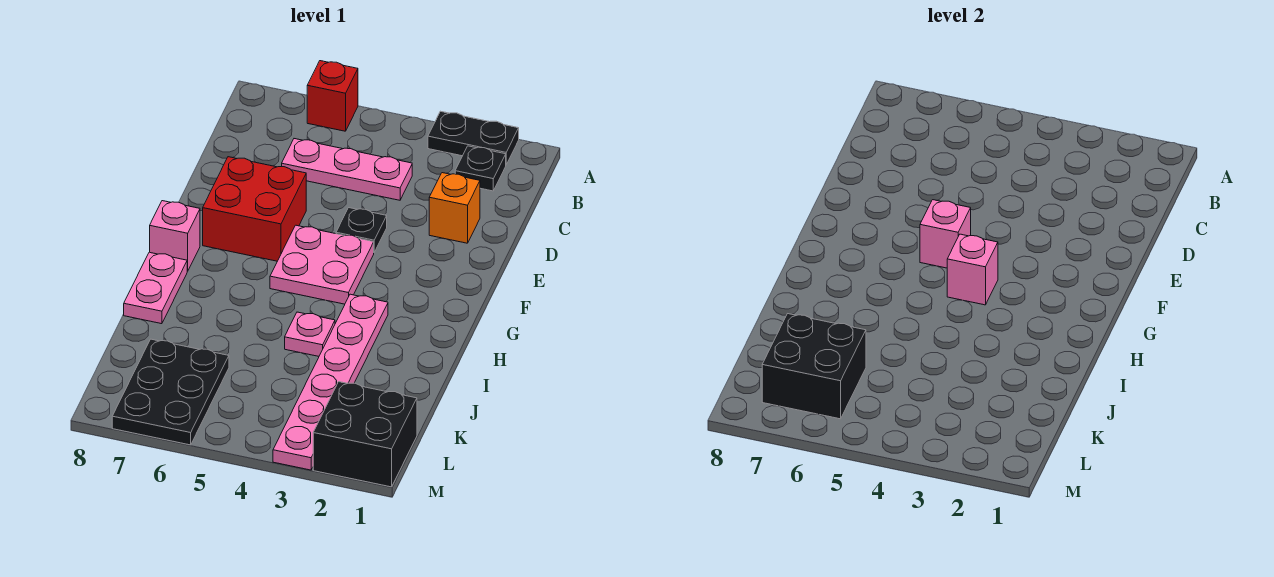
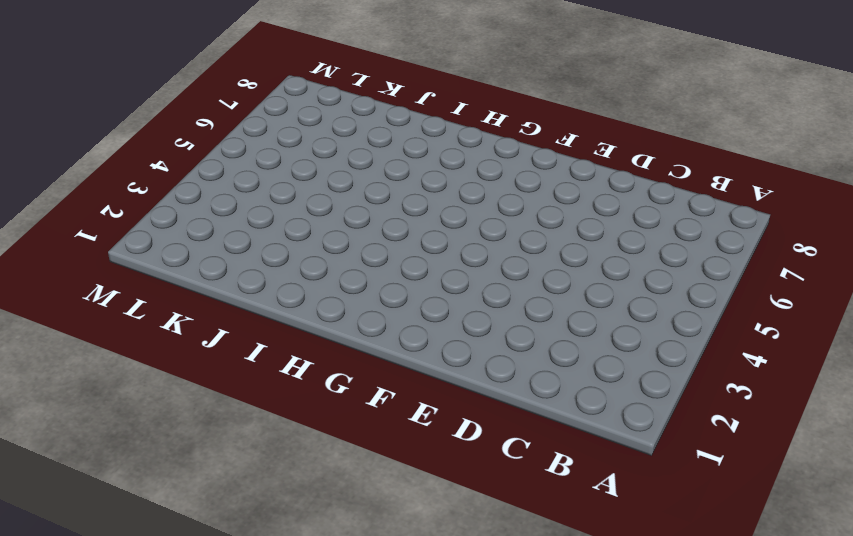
none -> black plate A2:A3 level 1
none -> red brick A6 level 1
none -> black plate B2 level 1

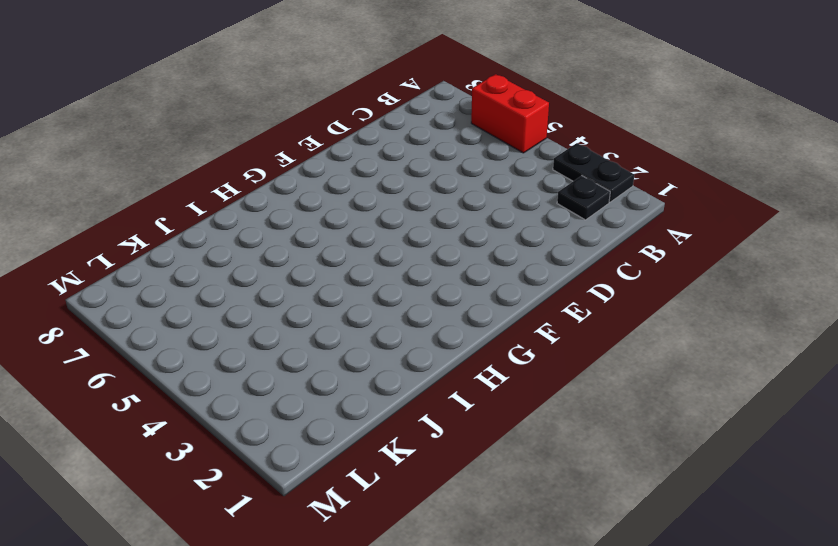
red brick A5:A6 level 1 -> red brick A6 level 1
none -> pink plate C4:C6 level 1
none -> orange brick D2 level 1
none -> black plate E4 level 1

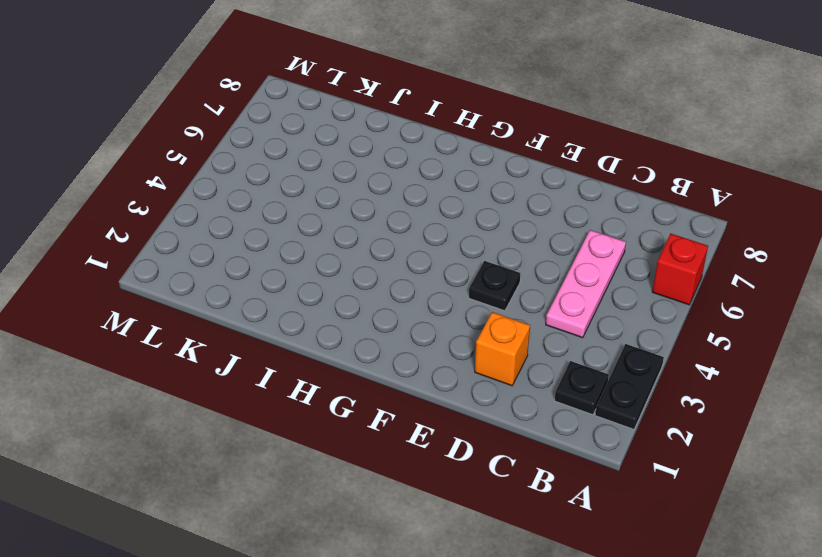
none -> red brick E6:F7 level 1
none -> pink plate F4:G5 level 1
none -> pink brick G8 level 1

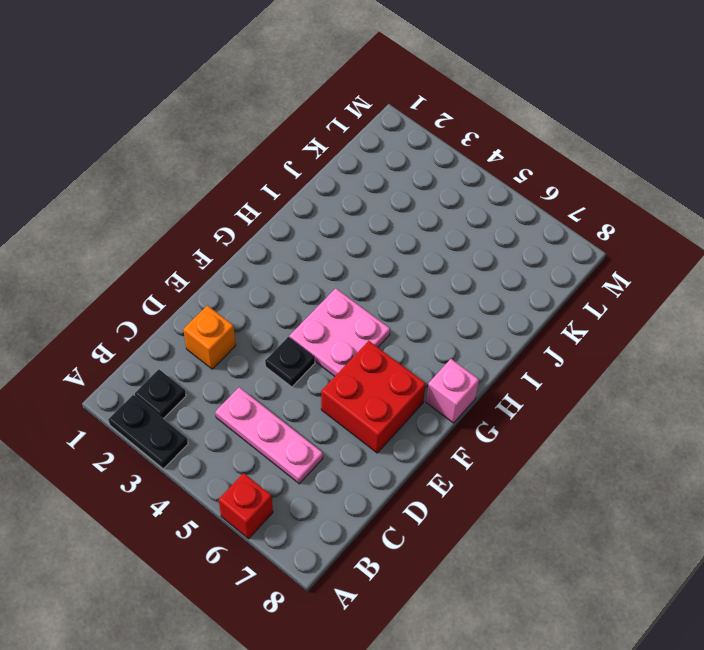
none -> pink plate H3:M3 level 1
none -> pink plate H8:I8 level 1
none -> pink plate I4 level 1

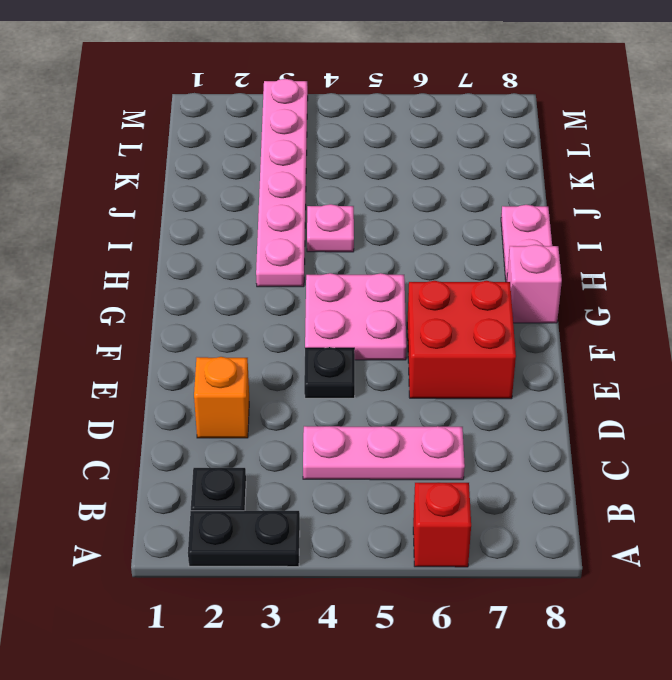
none -> black plate K6:M7 level 1
none -> black brick L1:M2 level 1
none -> pink brick F5 level 2

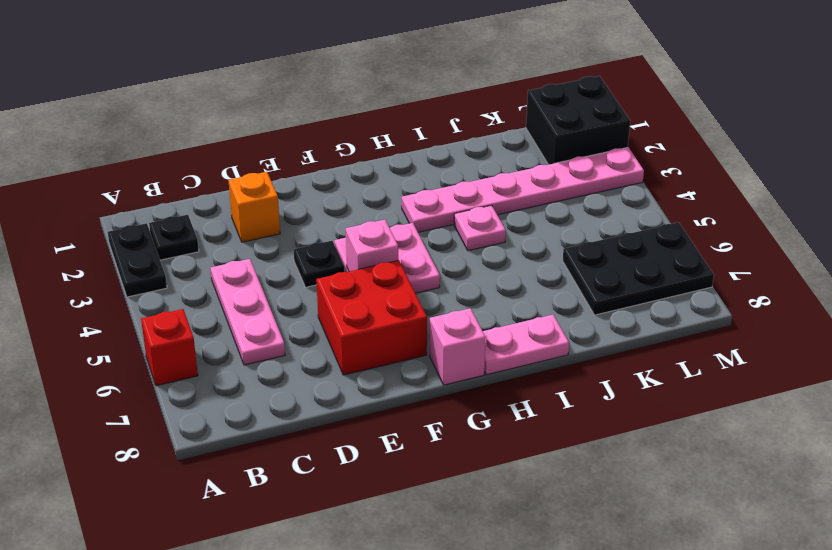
none -> pink brick G4 level 2
none -> black brick K6:L7 level 2

